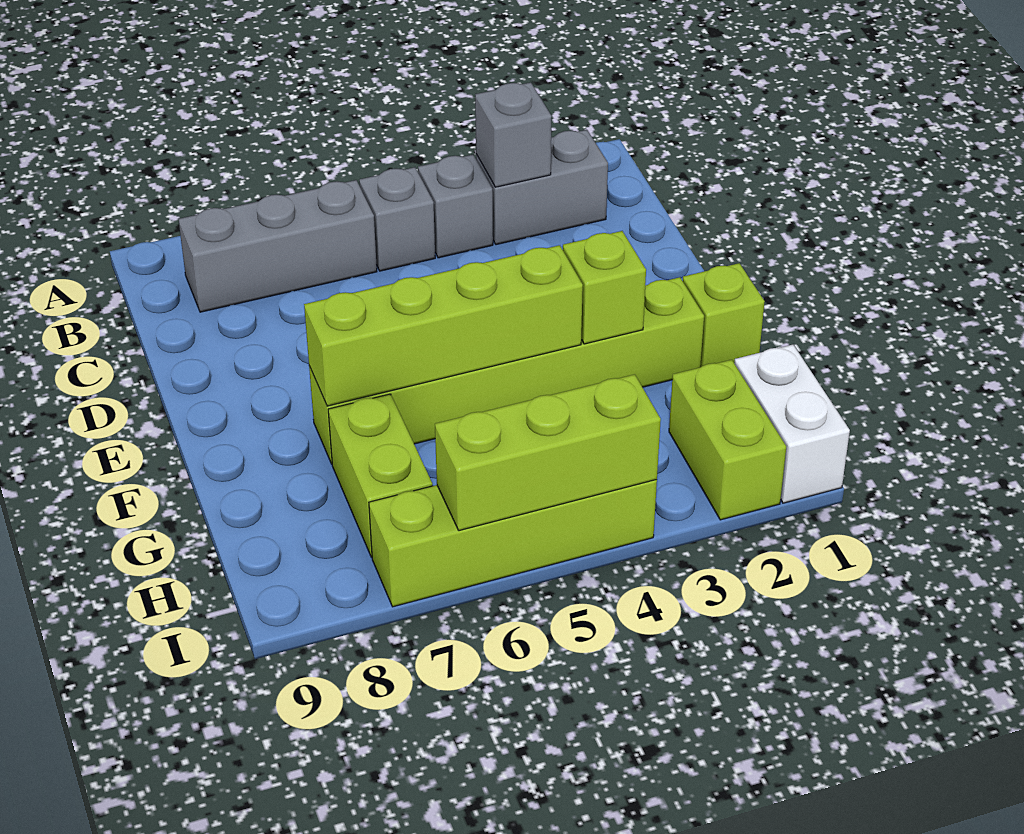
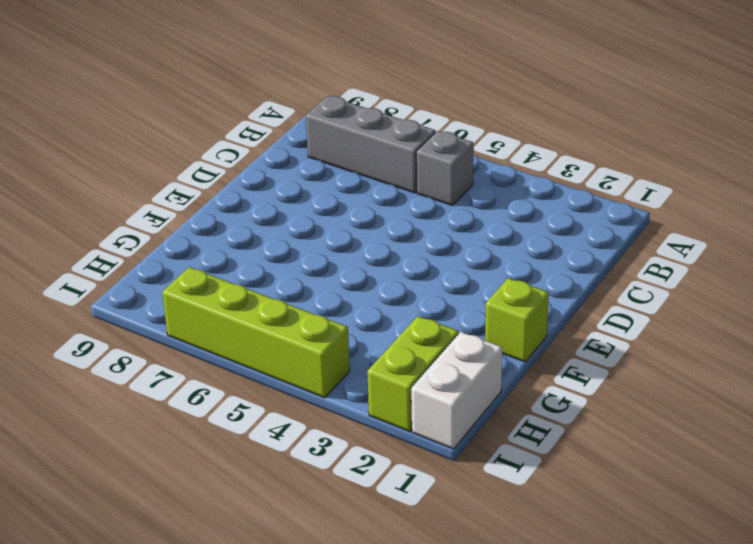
none -> grey brick B2:B3 level 1
none -> grey brick B4 level 1
none -> lime brick F2:F7 level 1

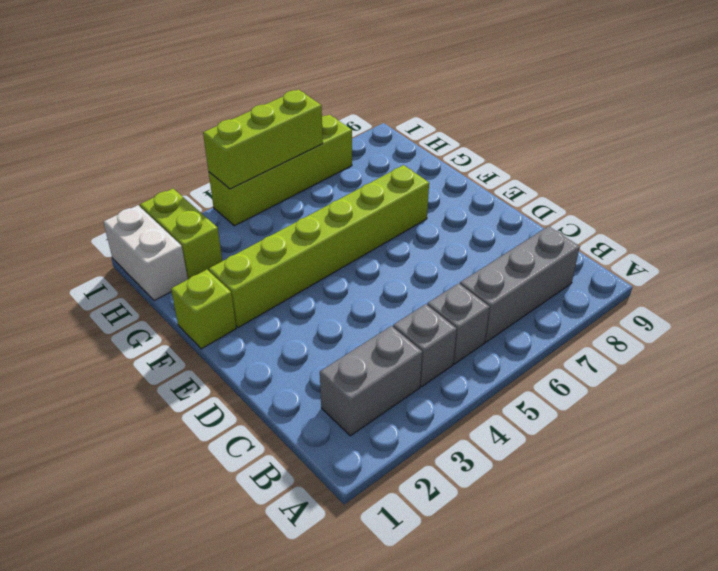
none -> lime brick G7:H7 level 1
none -> grey brick B3 level 2
none -> lime brick F3 level 2

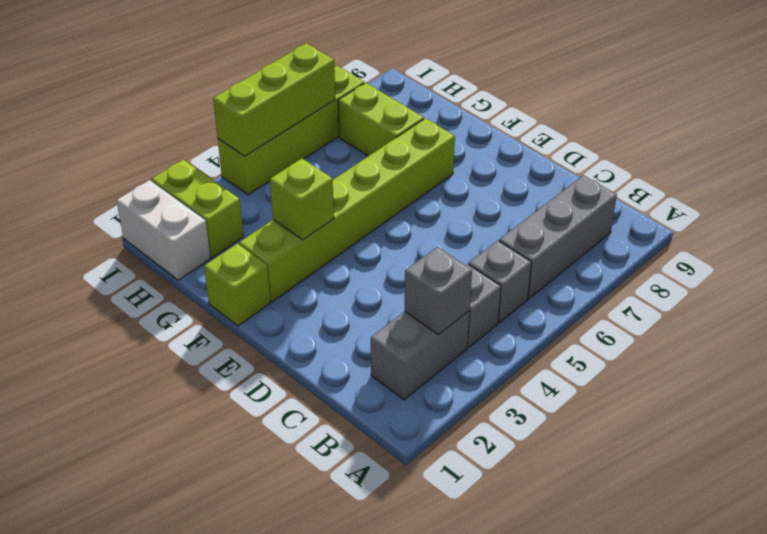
none -> lime brick F4:F7 level 2

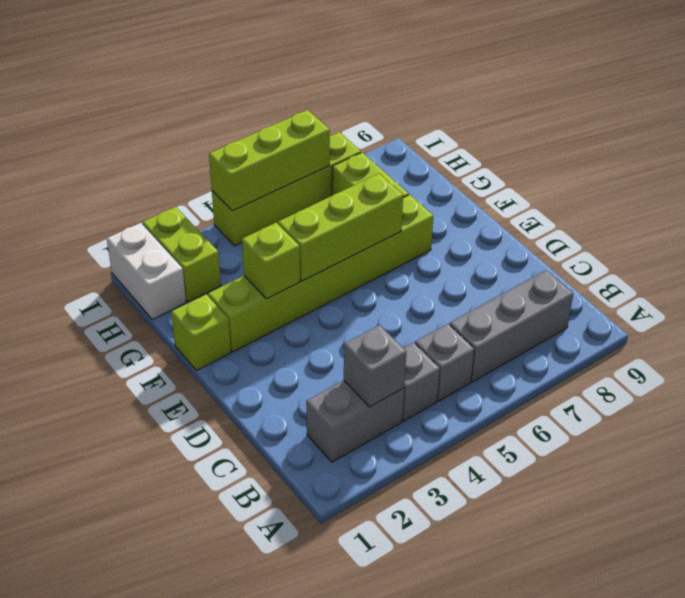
lime brick F4:F6 level 2 -> lime brick F4:F7 level 2

